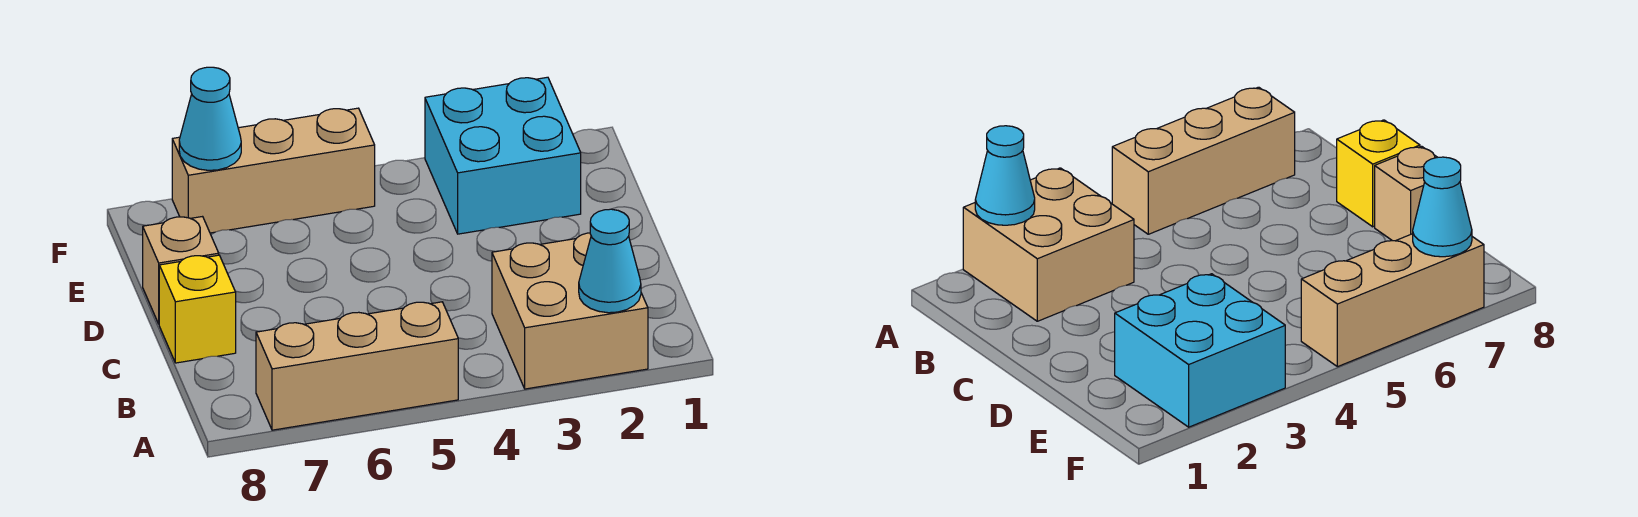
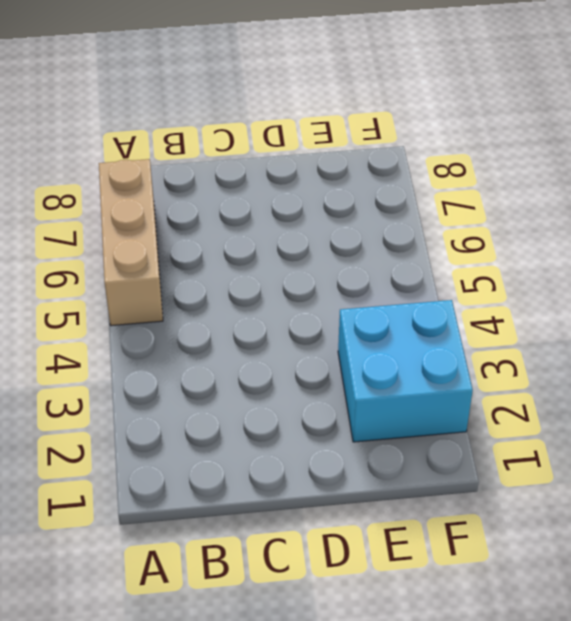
none -> tan brick A2:B3 level 1
none -> yellow brick C8 level 1

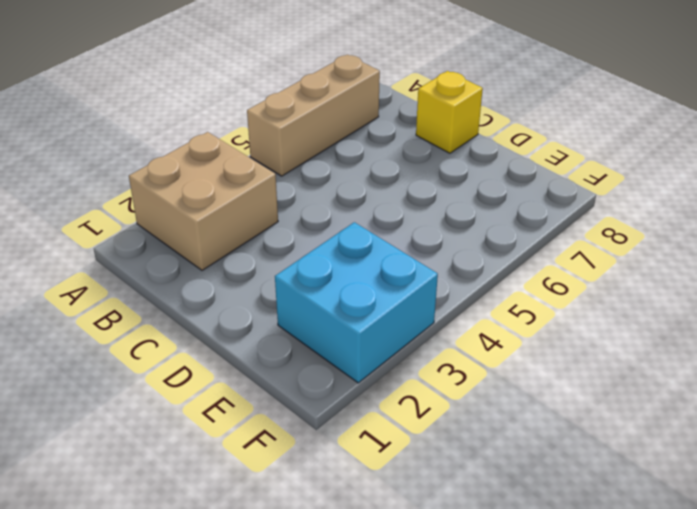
none -> tan brick D8 level 1
none -> tan brick F5:F7 level 1

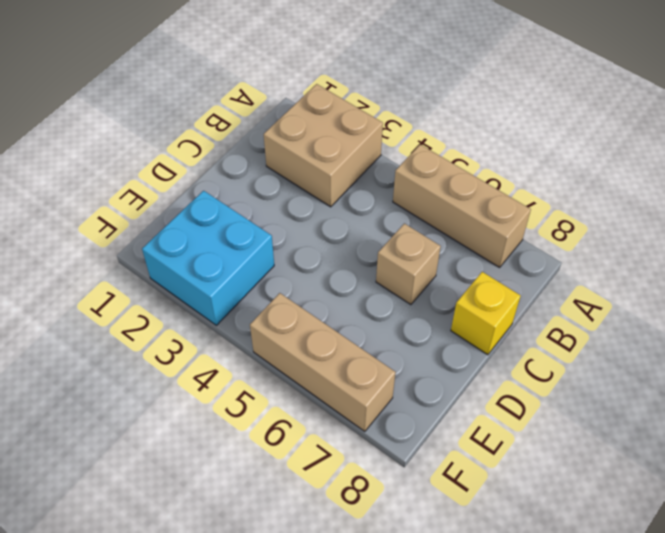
tan brick C6 level 1 -> tan brick D8 level 1
none -> cyan cone A2 level 2
none -> cyan cone F7 level 2

